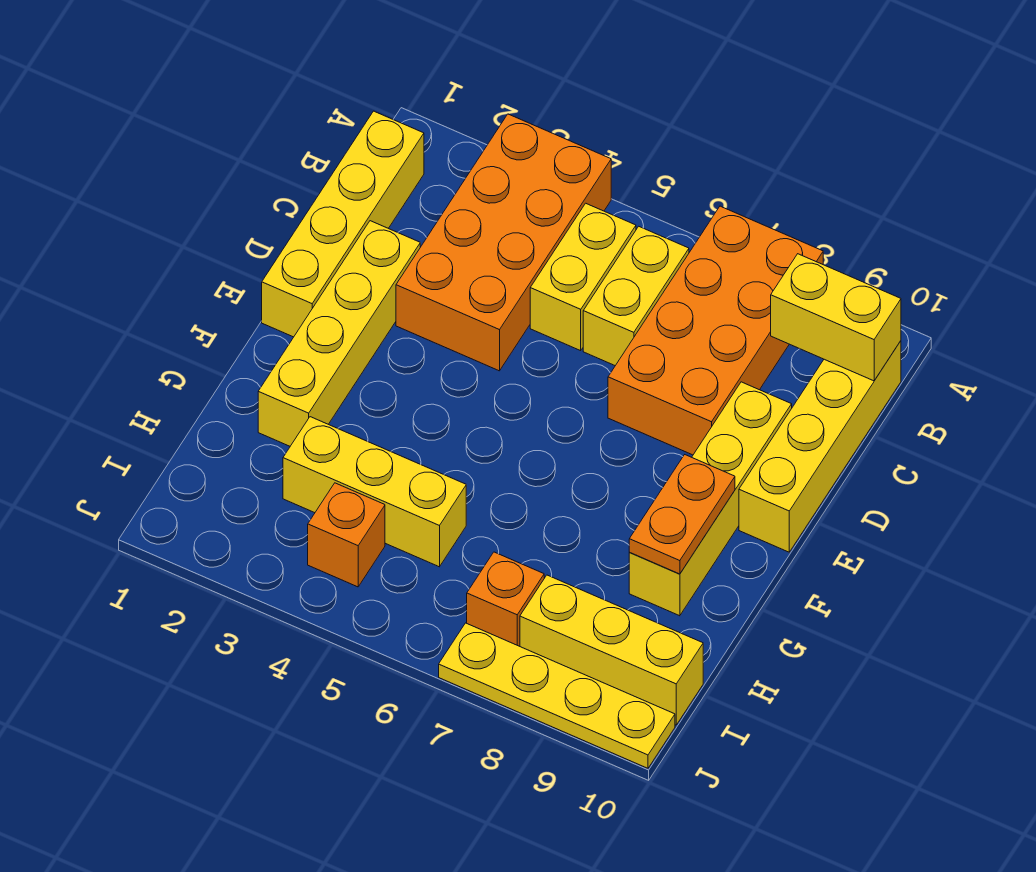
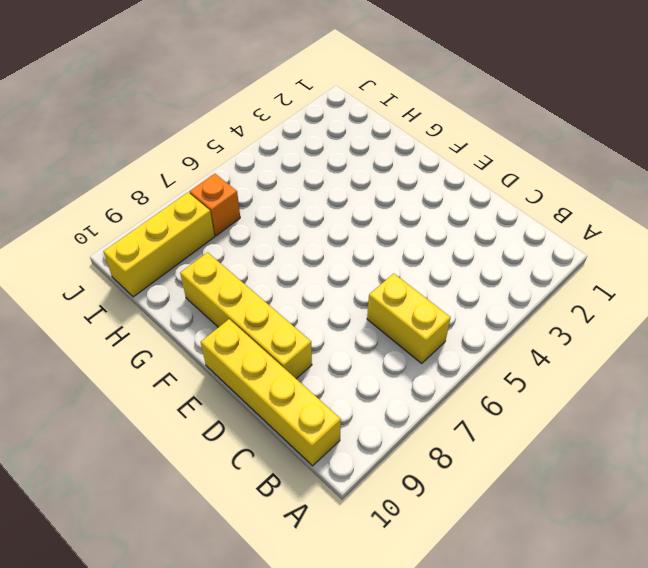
none -> orange brick A3:D4 level 1
none -> orange brick A7:D8 level 1
none -> yellow brick B1:E1 level 1

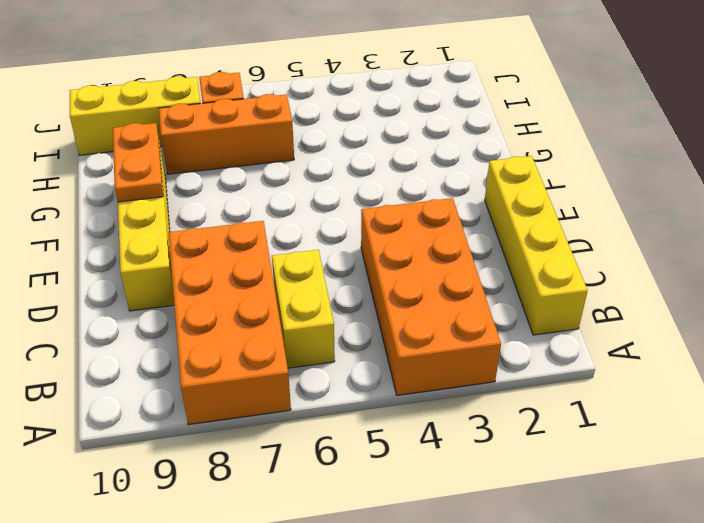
orange brick H6:H8 level 1 -> none
none -> yellow brick B5:C5 level 1
none -> yellow brick B10:E10 level 1
none -> yellow brick D2:G2 level 1

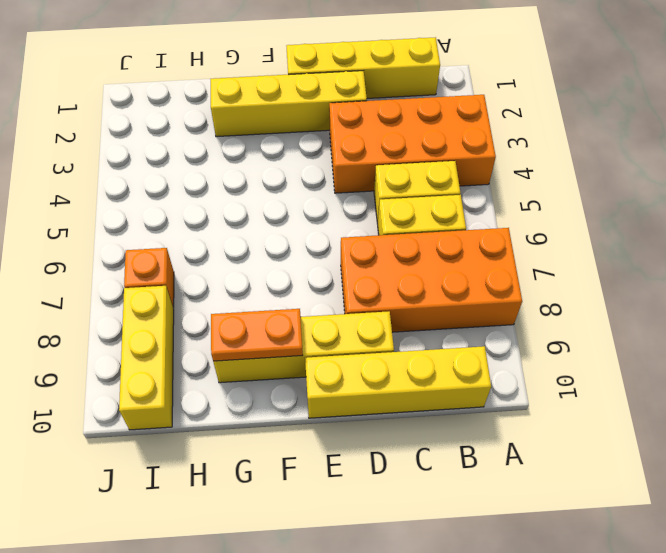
none -> yellow brick H3:H5 level 1
none -> orange brick I4 level 1
none -> yellow plate J7:J10 level 1

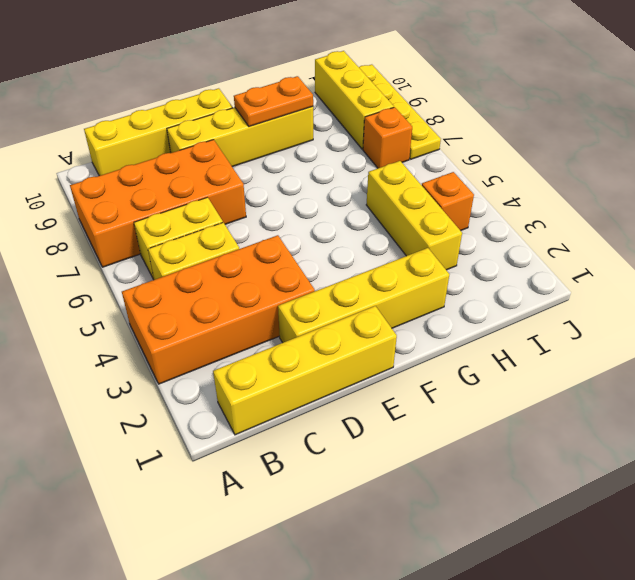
none -> yellow brick B9:B10 level 2

